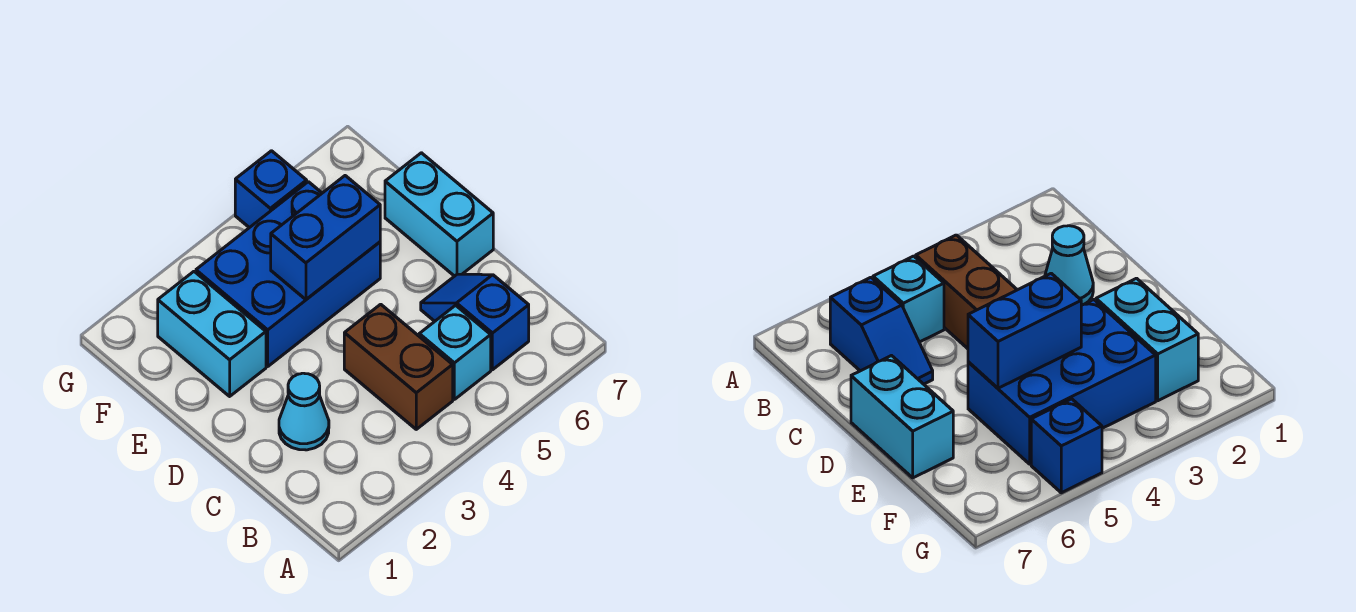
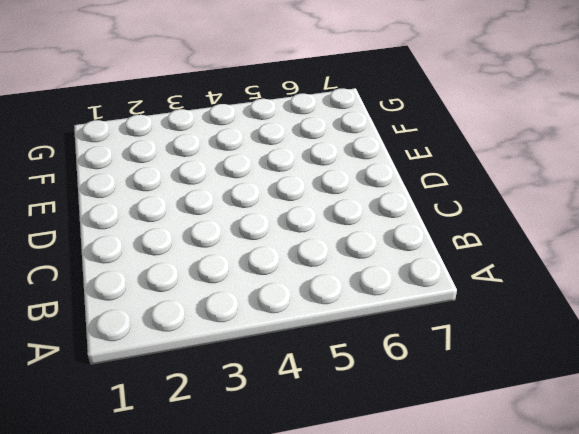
none -> brown brick B4:C4 level 1
none -> cyan brick B5 level 1

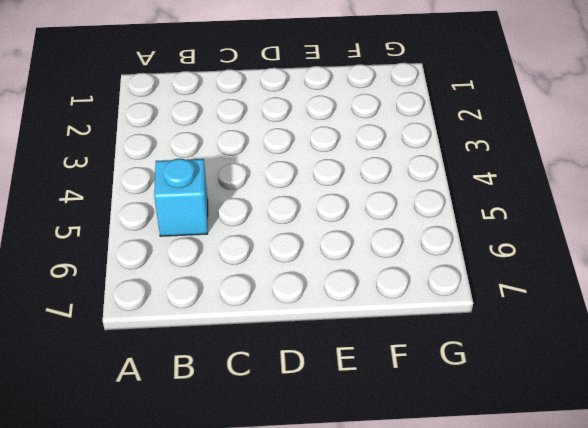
none -> brown brick B4:C4 level 1
none -> blue slope B6:C6 level 1 top B

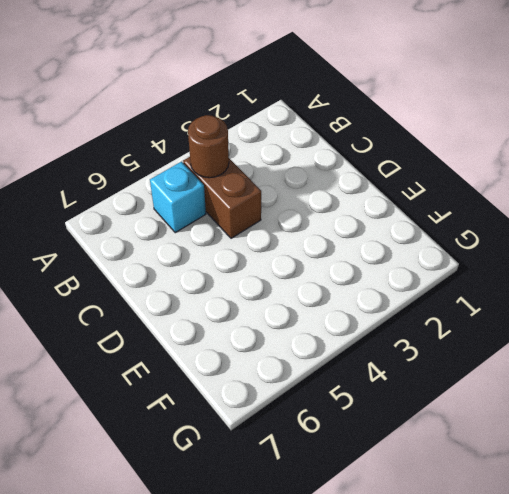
brown round brick B4 level 2 -> none
none -> blue slope B6:C6 level 1 top B
none -> cyan cone C2 level 1

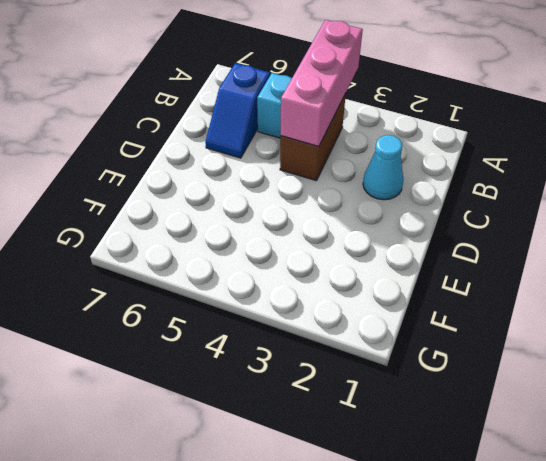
pink brick A4:C4 level 2 -> none
none -> cyan brick D7:E7 level 1
none -> cyan brick E2:F2 level 1

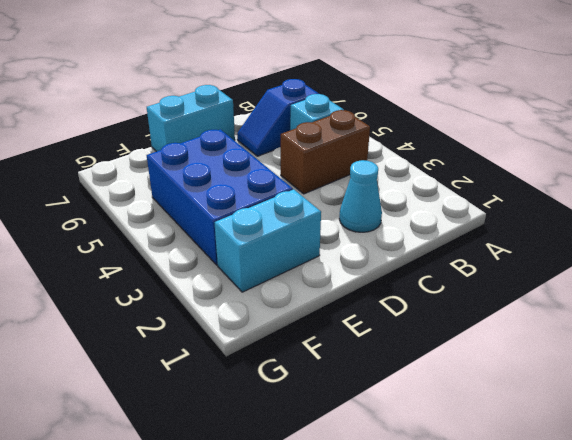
none -> blue brick G5 level 1
none -> blue brick E4:E5 level 2

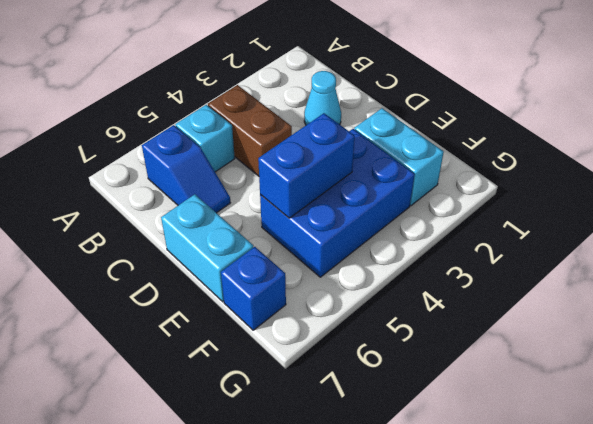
blue brick F7 level 1 -> blue brick G5 level 1

